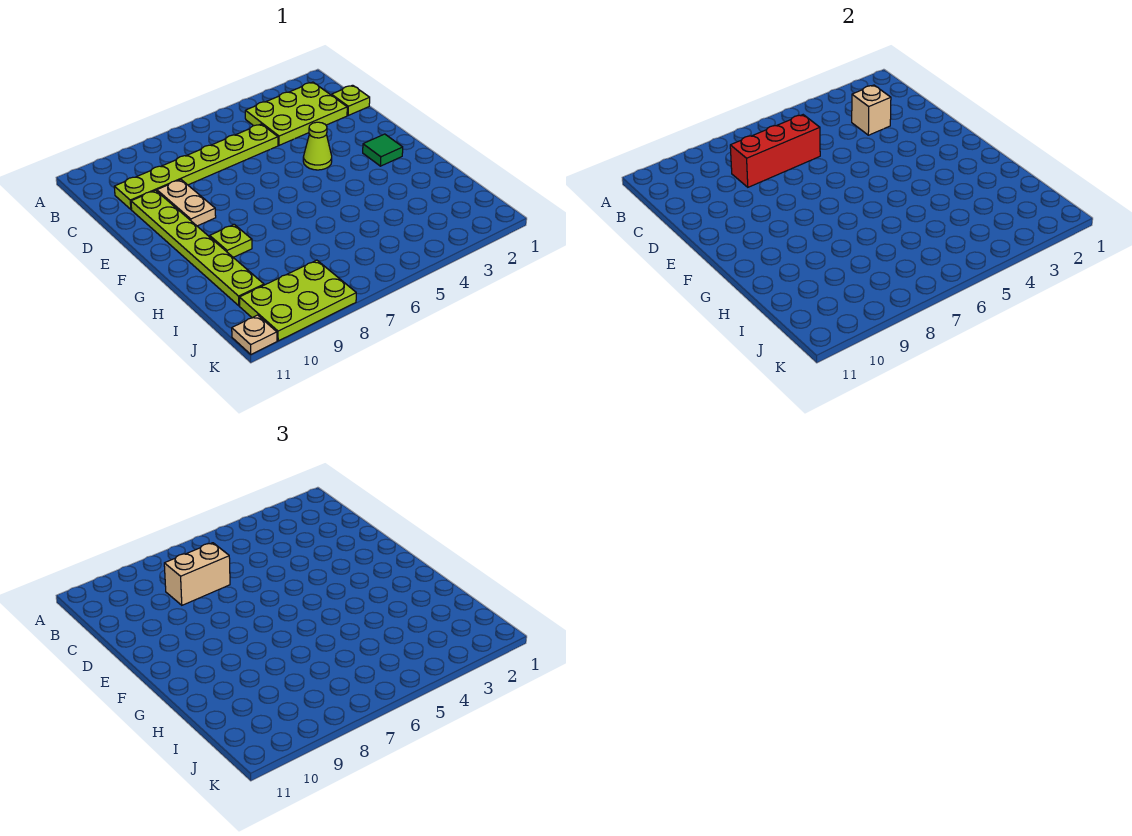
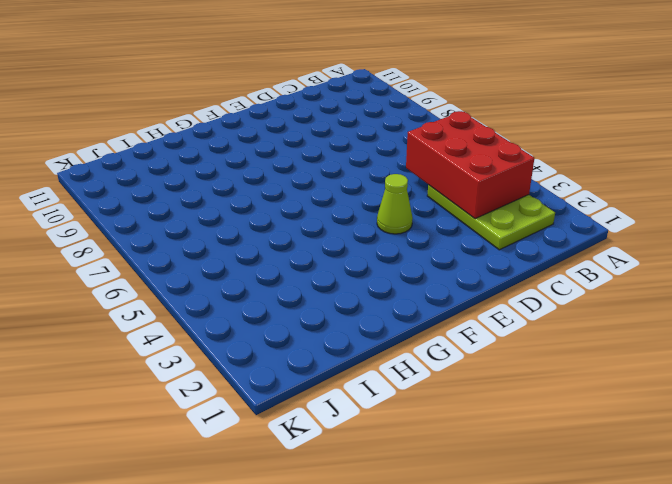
red brick B3:C5 level 2 -> tan brick C3 level 2
none -> lime plate C1 level 1
none -> lime plate C5:C10 level 1
none -> tan plate D9:E9 level 1

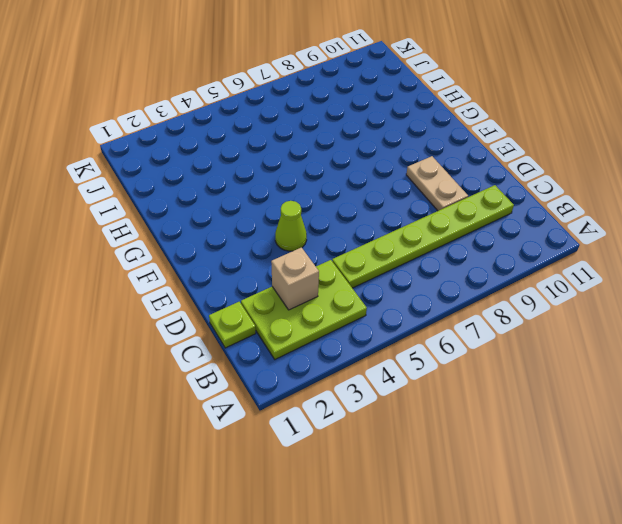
none -> lime plate D10:I10 level 1
none -> green tile F2 level 1
none -> lime plate G9 level 1

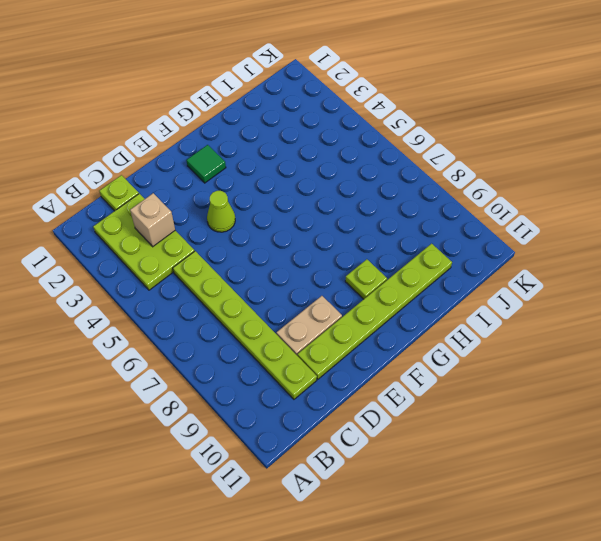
none -> lime plate J8:K10 level 1
none -> tan plate K11 level 1
none -> red brick C6:C8 level 2

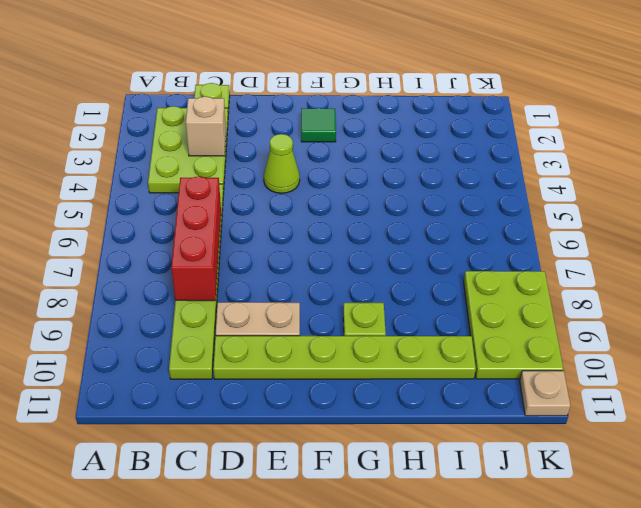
none -> tan brick C7:C8 level 3

